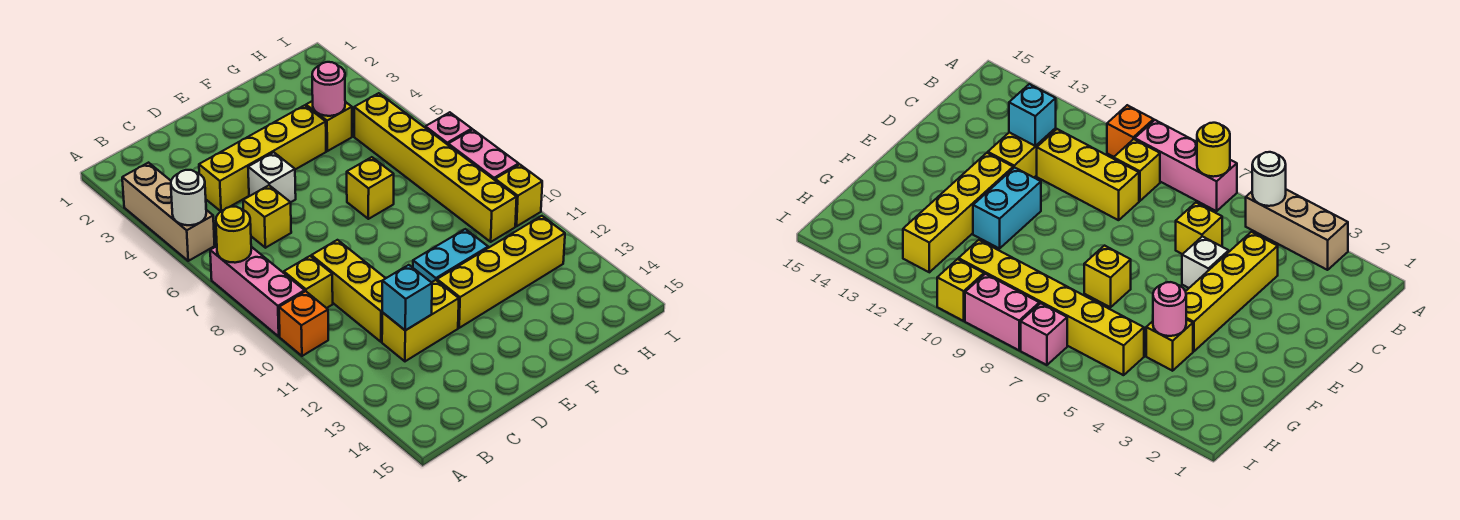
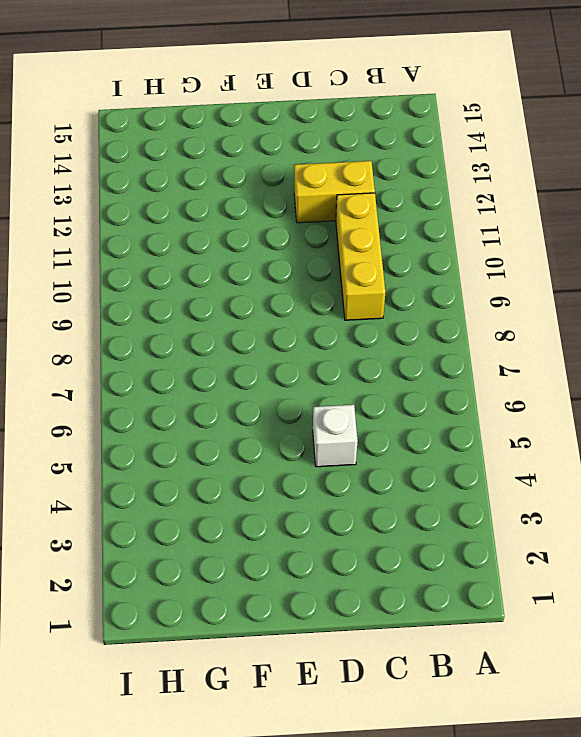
none -> tan brick A3:A5 level 1
none -> pink brick A7:A9 level 1
none -> orange brick A10 level 1

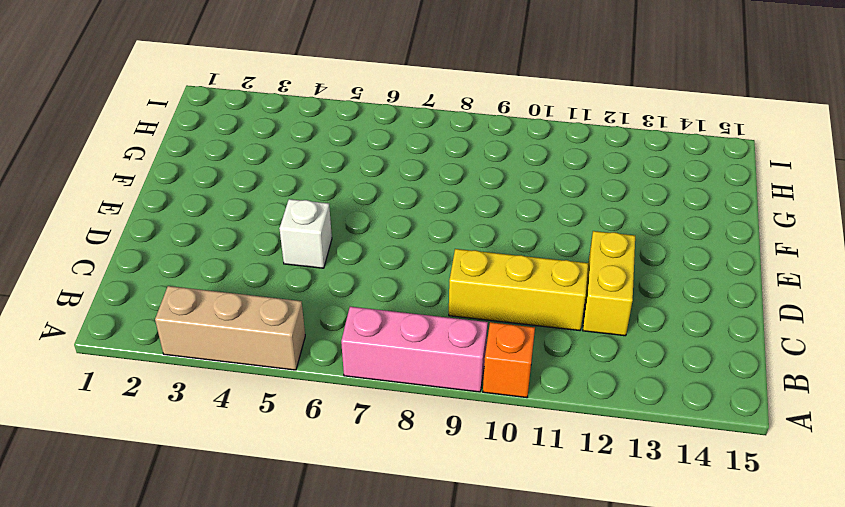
none -> yellow brick B9 level 1
none -> yellow brick C4:F4 level 1
none -> yellow brick C6 level 1

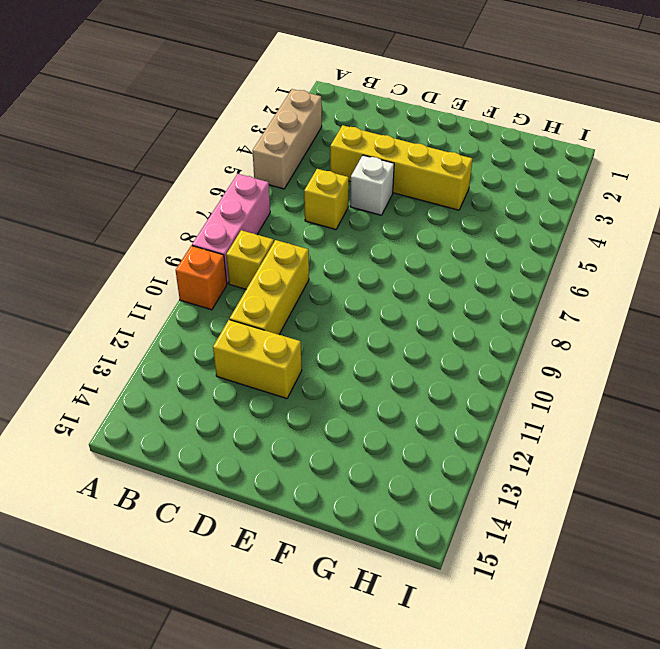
none -> cyan brick E11:F11 level 1
none -> yellow brick E12:H12 level 1
none -> yellow brick F7 level 1

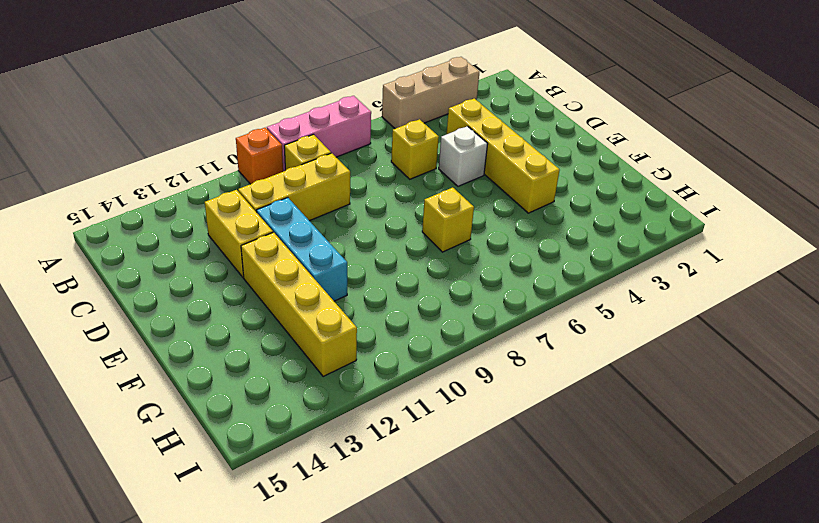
cyan brick D11:F11 level 1 -> cyan brick E11:F11 level 1
none -> yellow brick G4 level 1
none -> yellow brick H5:H10 level 1
none -> pink brick I7 level 1

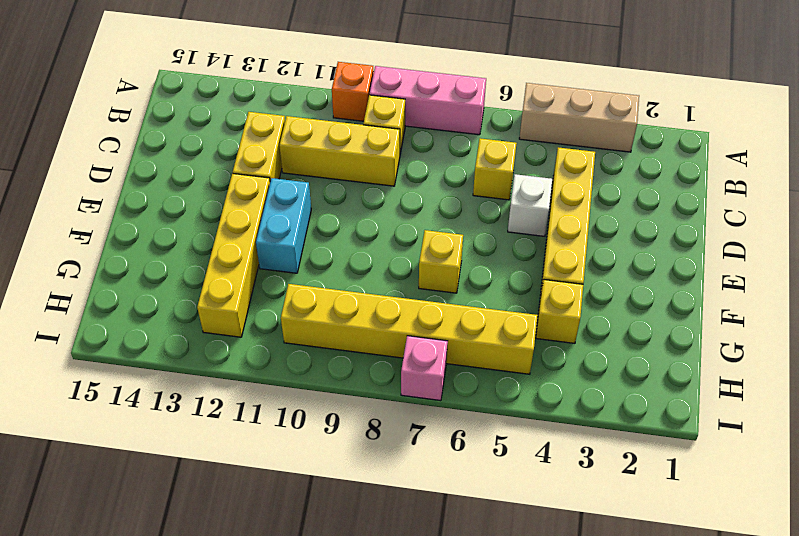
none -> pink brick I8:I9 level 1
none -> yellow brick I10 level 1
none -> white round brick A5 level 2

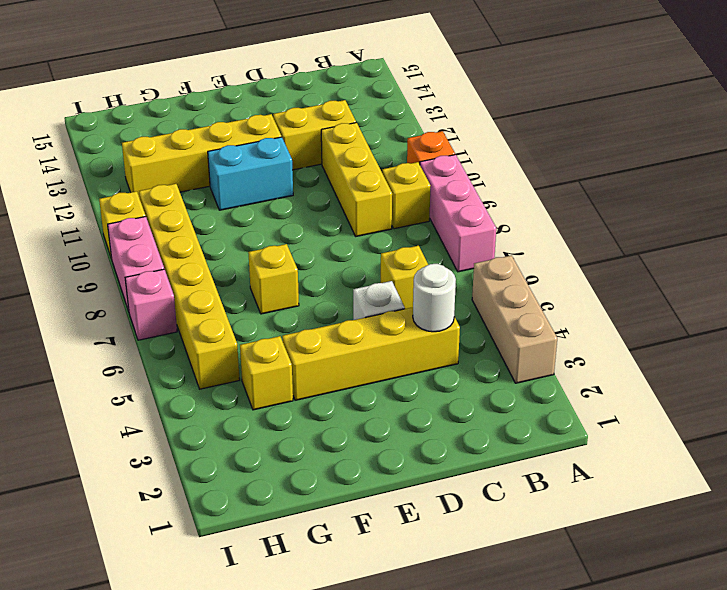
white round brick C4 level 2 -> white round brick A5 level 2
none -> yellow round brick A7 level 2
none -> cyan brick C12 level 2
none -> pink round brick G4 level 2

